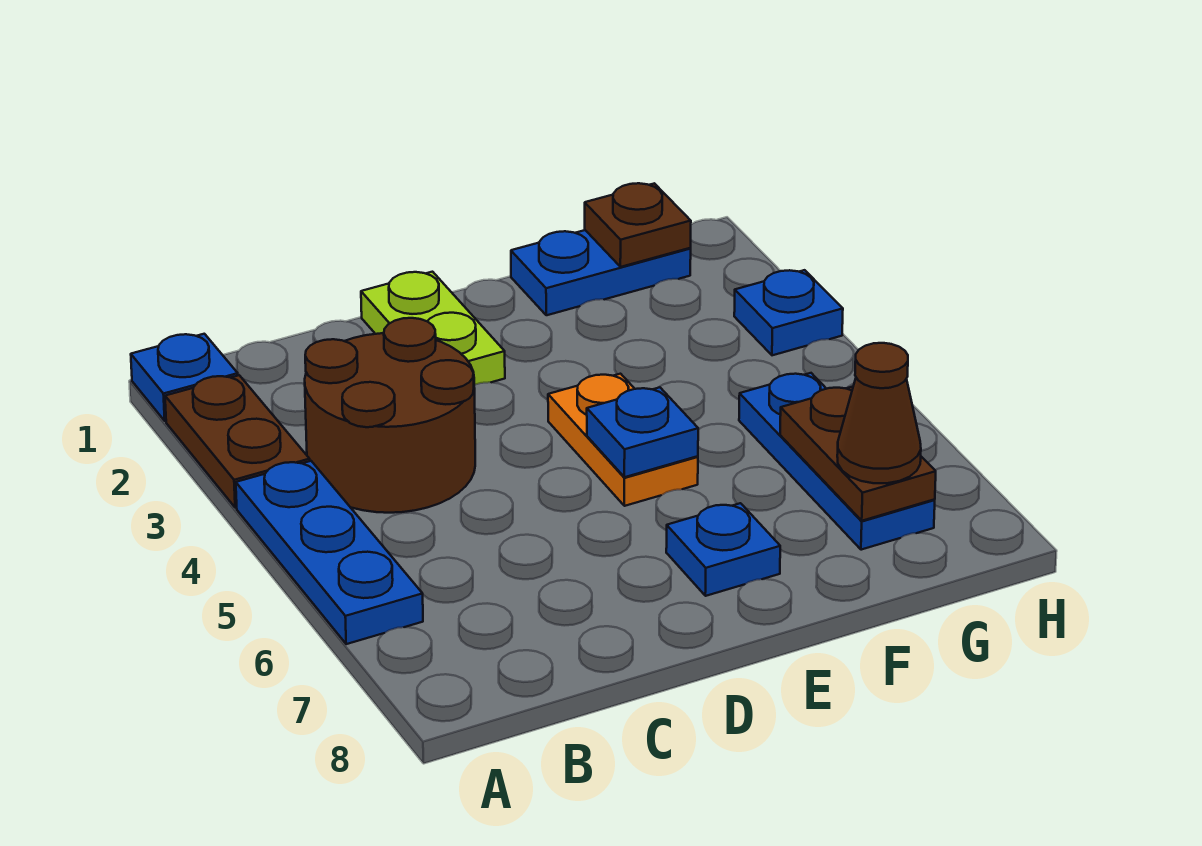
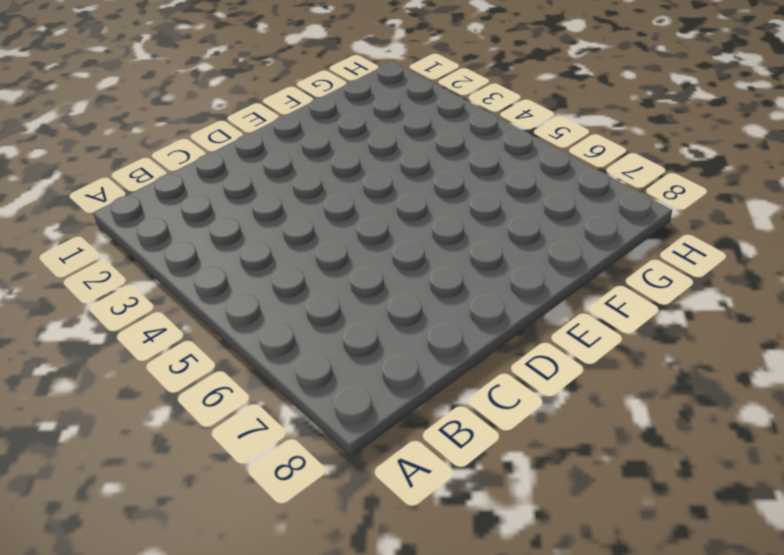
none -> blue plate A1 level 1
none -> brown plate A2:A3 level 1
none -> blue plate A4:A6 level 1

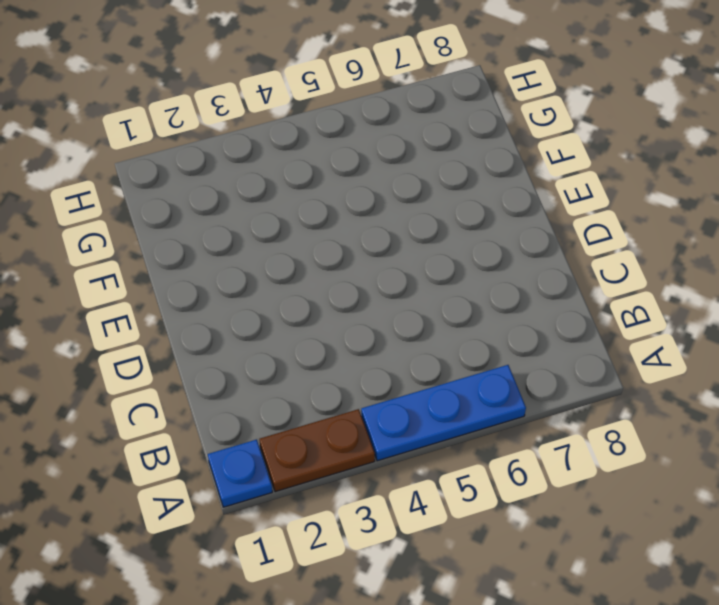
none -> brown round brick B3:C4 level 1
none -> lime plate D1:D2 level 1
none -> orange plate E4:E5 level 1

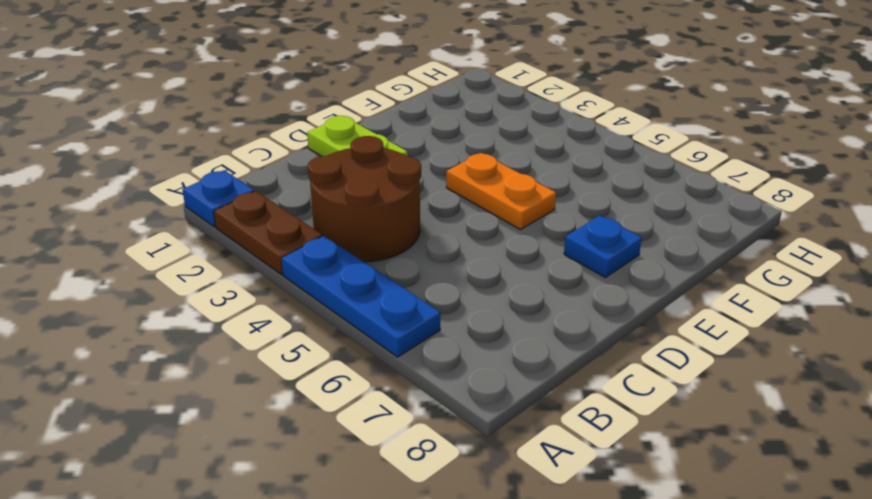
none -> blue plate F1:G1 level 1
none -> blue plate G5:G7 level 1
none -> blue plate H3 level 1

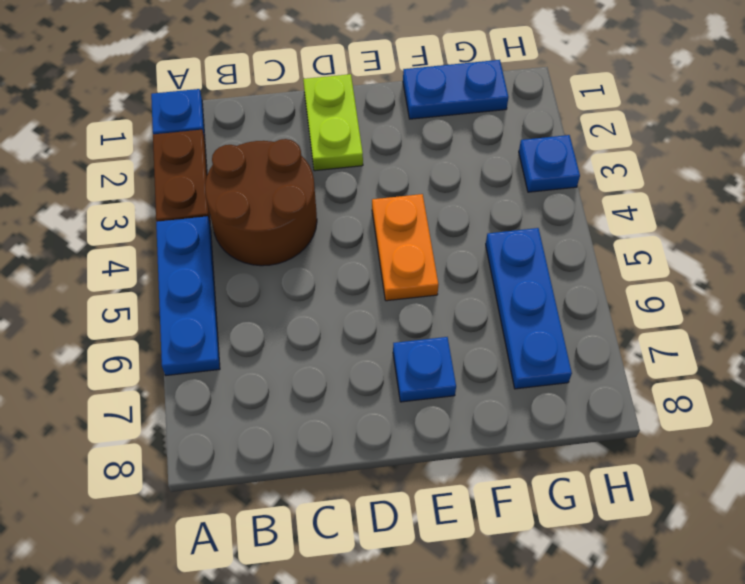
none -> blue plate E5 level 2
none -> brown plate G1 level 2
none -> brown plate G6:G7 level 2

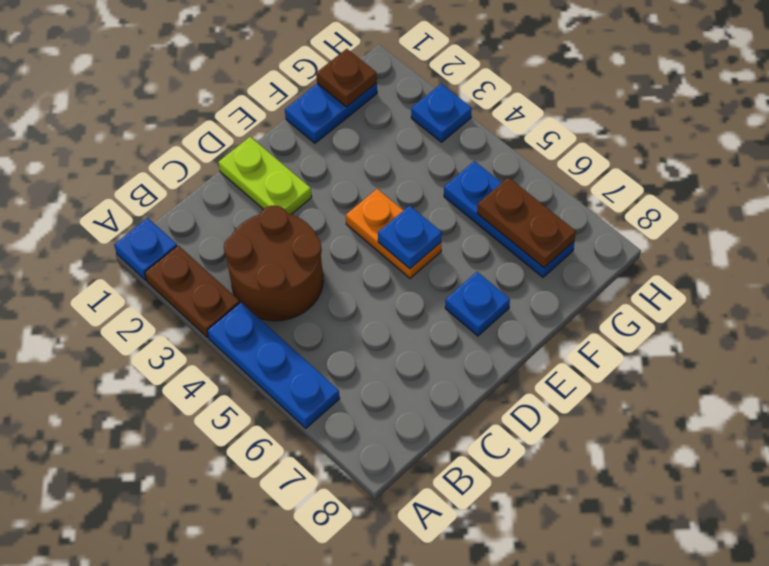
none -> brown cone G7 level 3

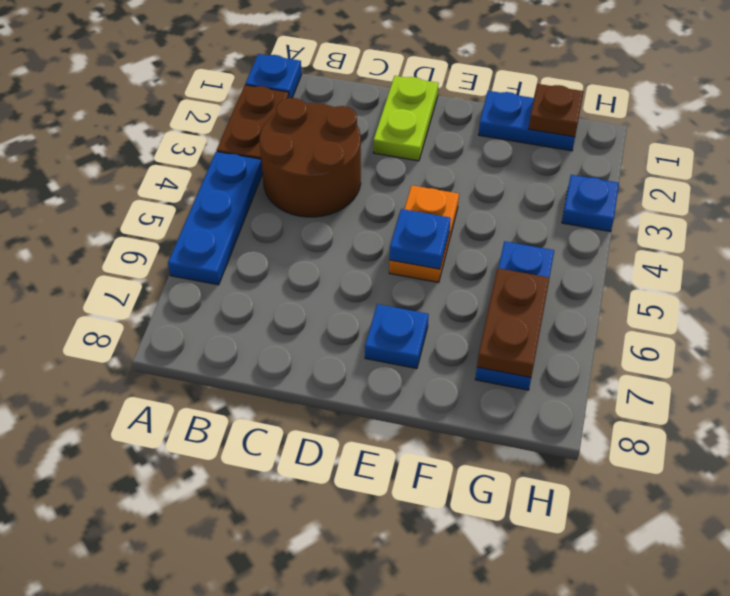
none -> brown cone G7 level 3

